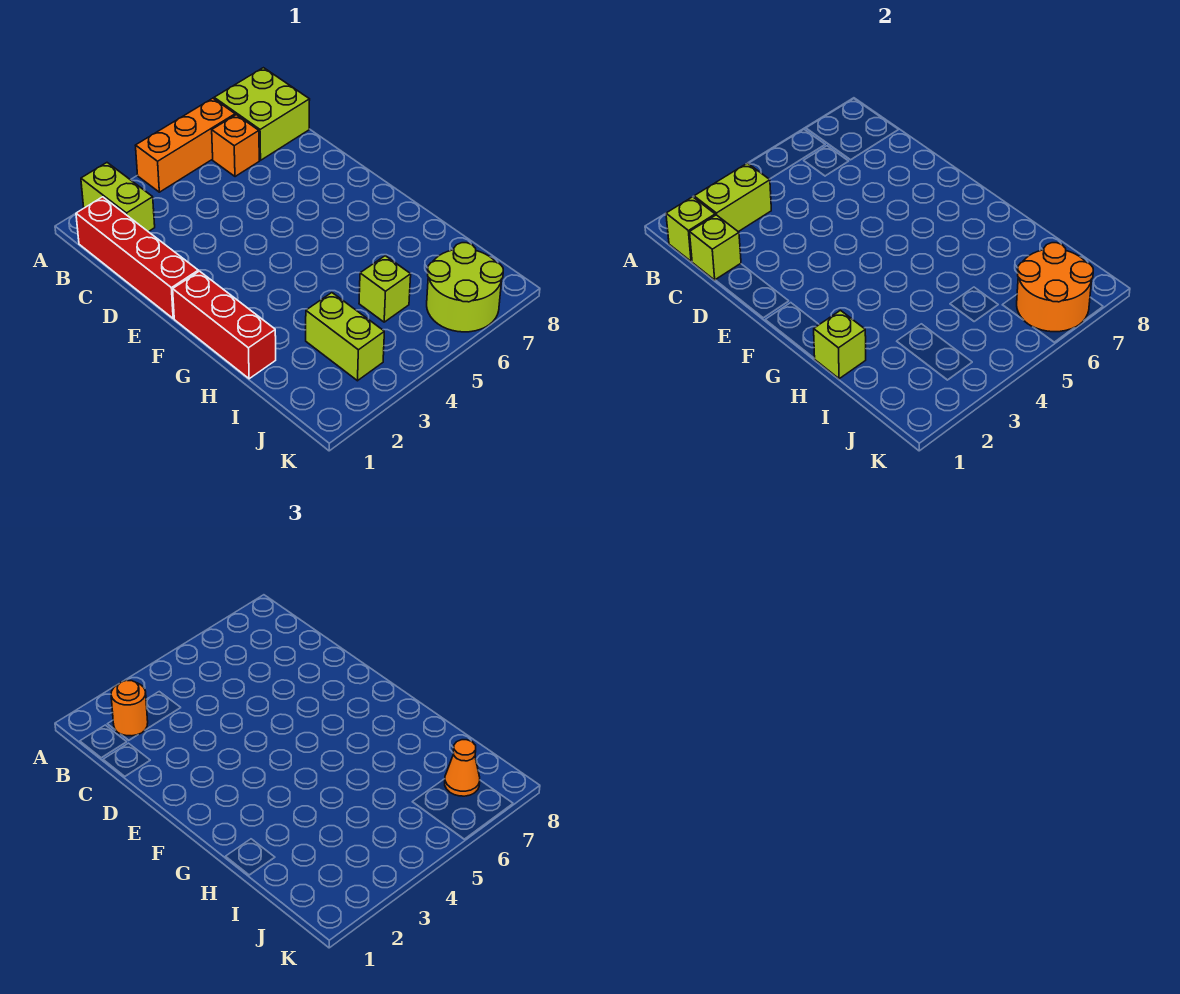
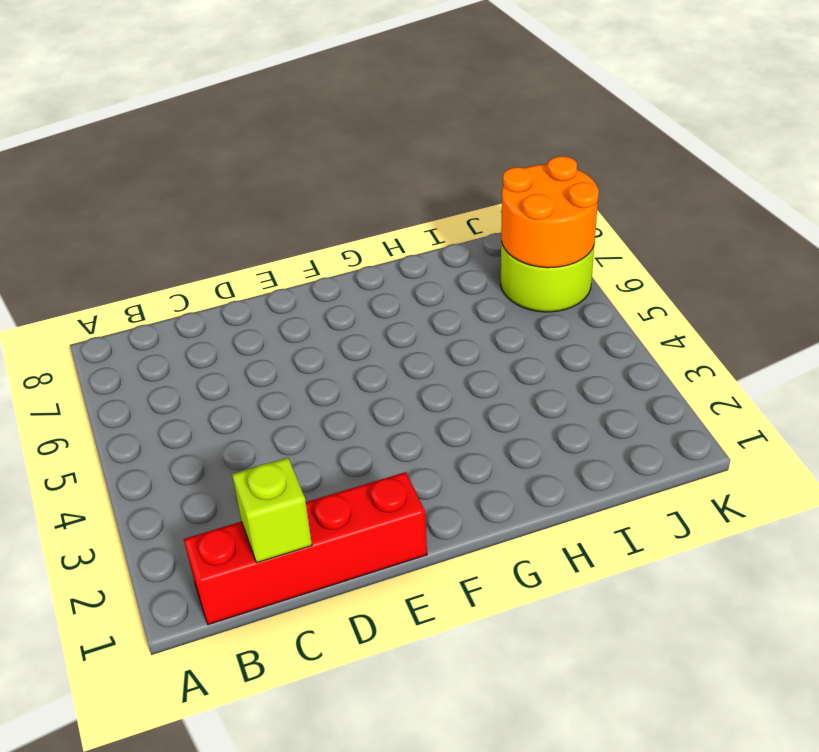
none -> lime brick A2:B2 level 1
none -> orange brick A4:A6 level 1
none -> lime brick A7:B8 level 1

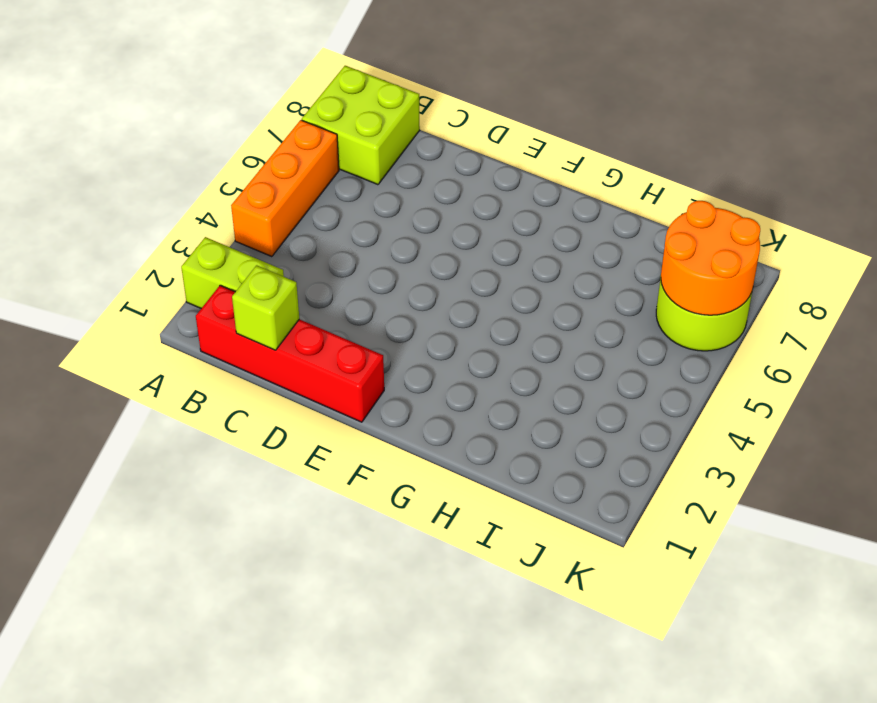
none -> orange brick B6 level 1
none -> red brick F1:H1 level 1
none -> lime brick I3:J3 level 1

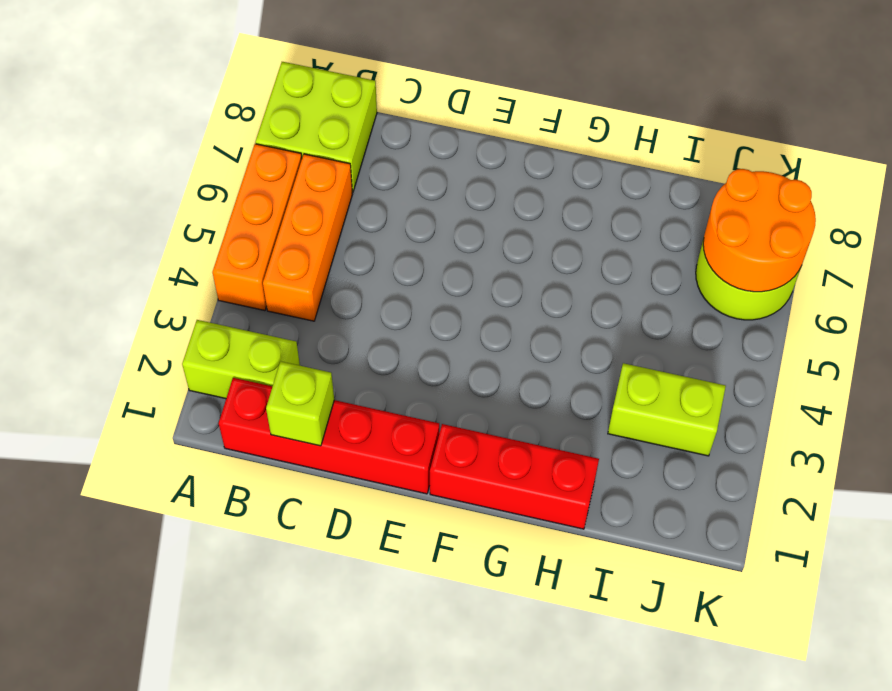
orange brick B4:B6 level 1 -> orange brick B6 level 1
none -> lime brick I5 level 1
none -> lime brick B1 level 2
none -> lime brick B2:B3 level 2

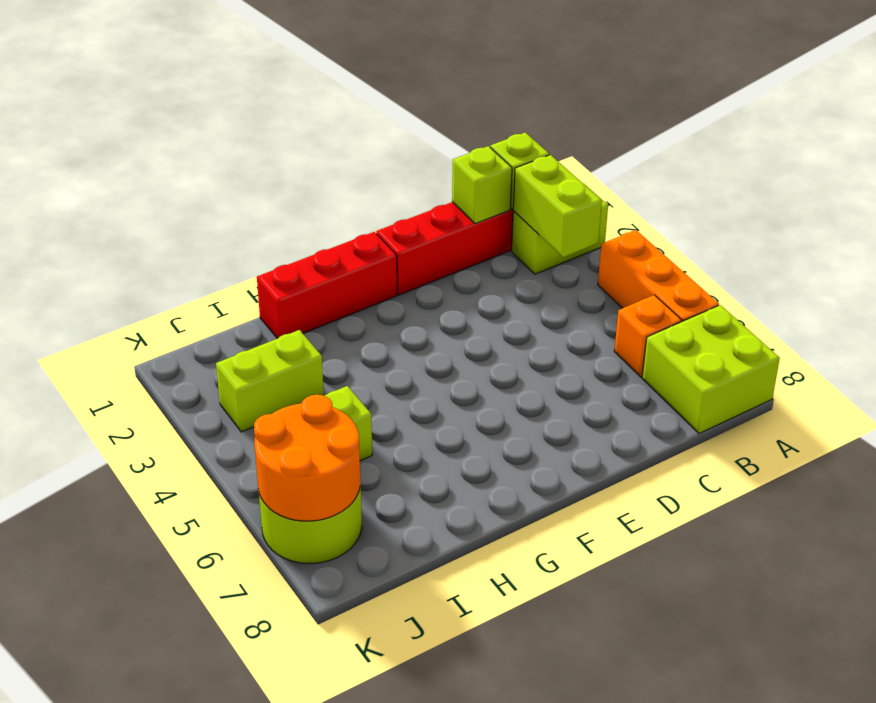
none -> lime brick H1 level 2
none -> orange round brick B2 level 3
none -> orange cone J7 level 3

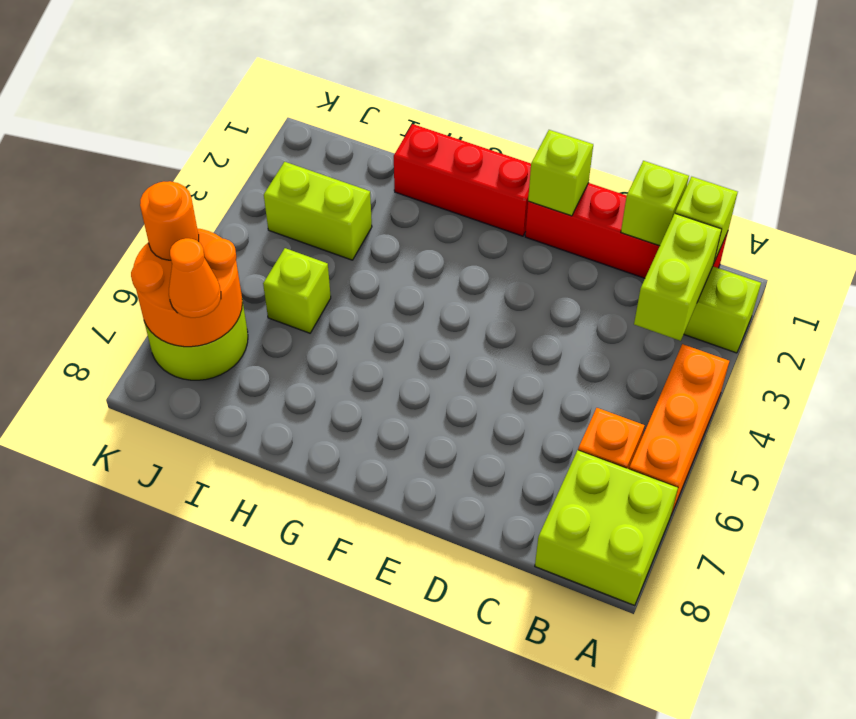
lime brick E1 level 2 -> lime brick H1 level 2
orange round brick K6 level 3 -> orange round brick B2 level 3

